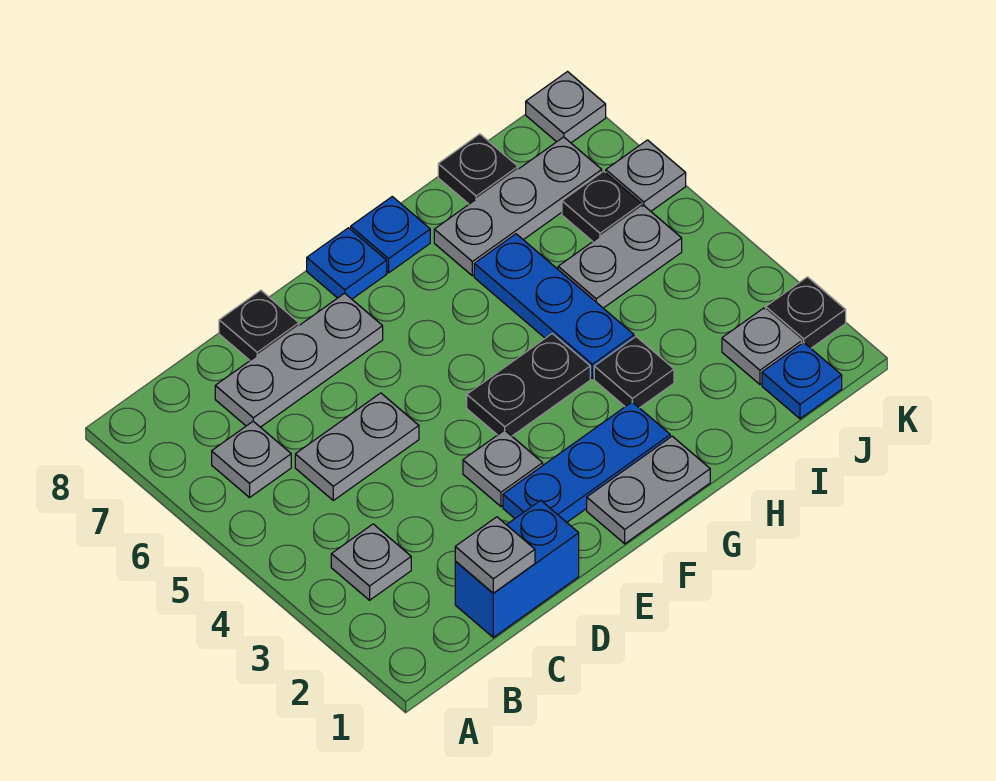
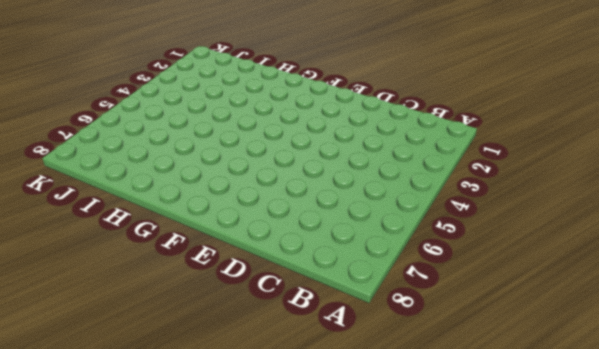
none -> grey plate B3 level 1
none -> grey plate B6 level 1
none -> blue brick C1:D1 level 1

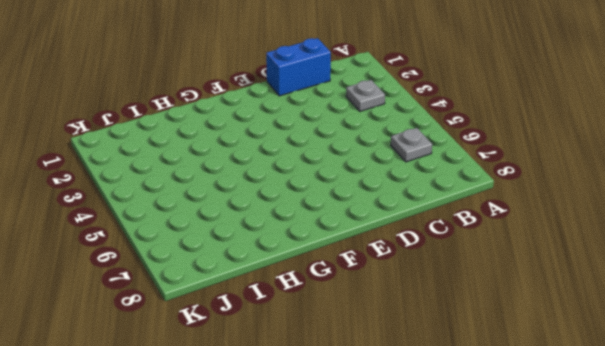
none -> grey plate C5:D5 level 1
none -> grey plate C7:E7 level 1
none -> black plate D8 level 1

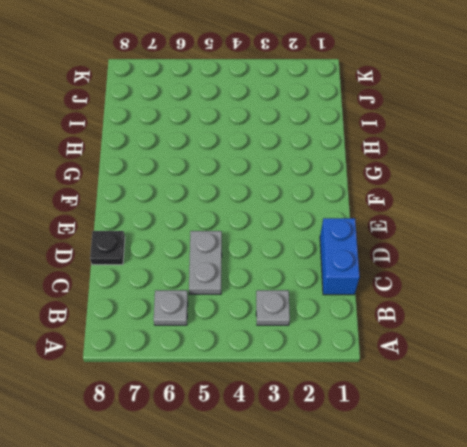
none -> grey plate C7:E7 level 1
none -> blue plate E2:G2 level 1
none -> grey plate E3 level 1

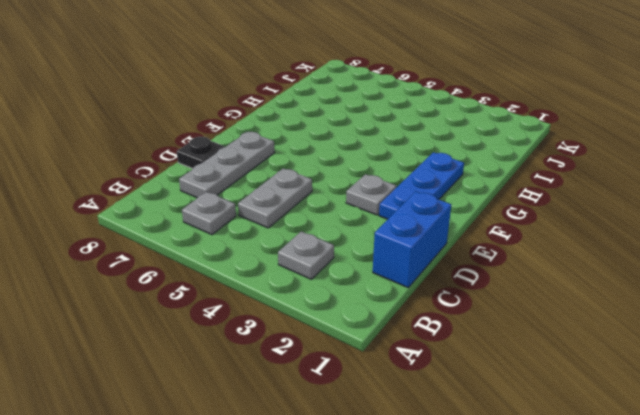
none -> grey plate F1:G1 level 1
none -> black plate F4:G4 level 1
none -> blue plate F8 level 1

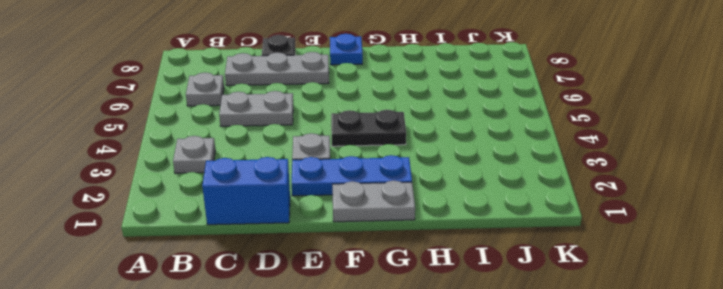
none -> blue plate G8 level 1
none -> black plate H3 level 1
none -> blue plate H4:H6 level 1

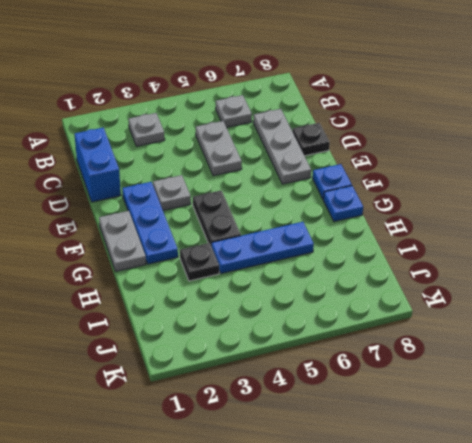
none -> grey plate H7:J7 level 1
none -> grey plate I5:J5 level 1
none -> black plate I8 level 1

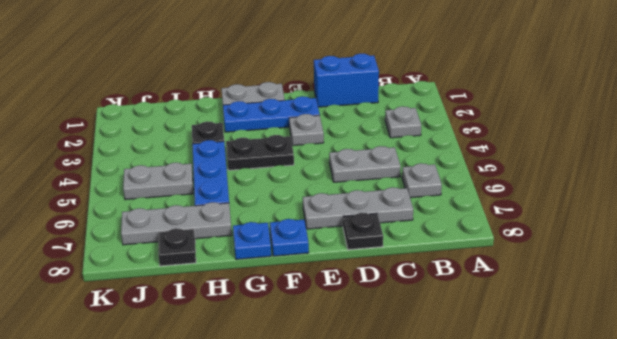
none -> blue plate J1 level 1
none -> grey plate J2 level 1
none -> black plate J6 level 1

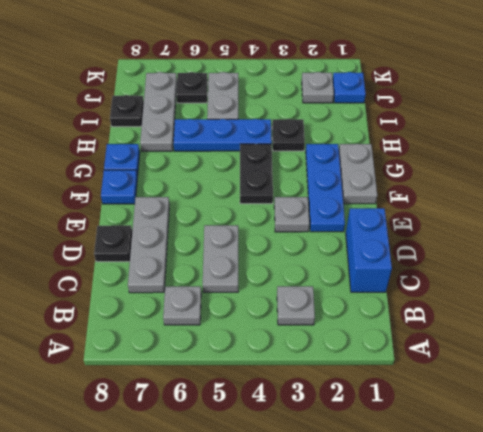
none -> black plate K2 level 1
none -> grey plate K6 level 1
none -> grey plate K8 level 1

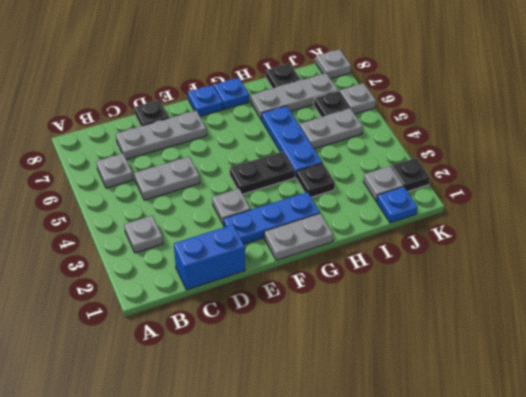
none -> grey plate C1 level 2

